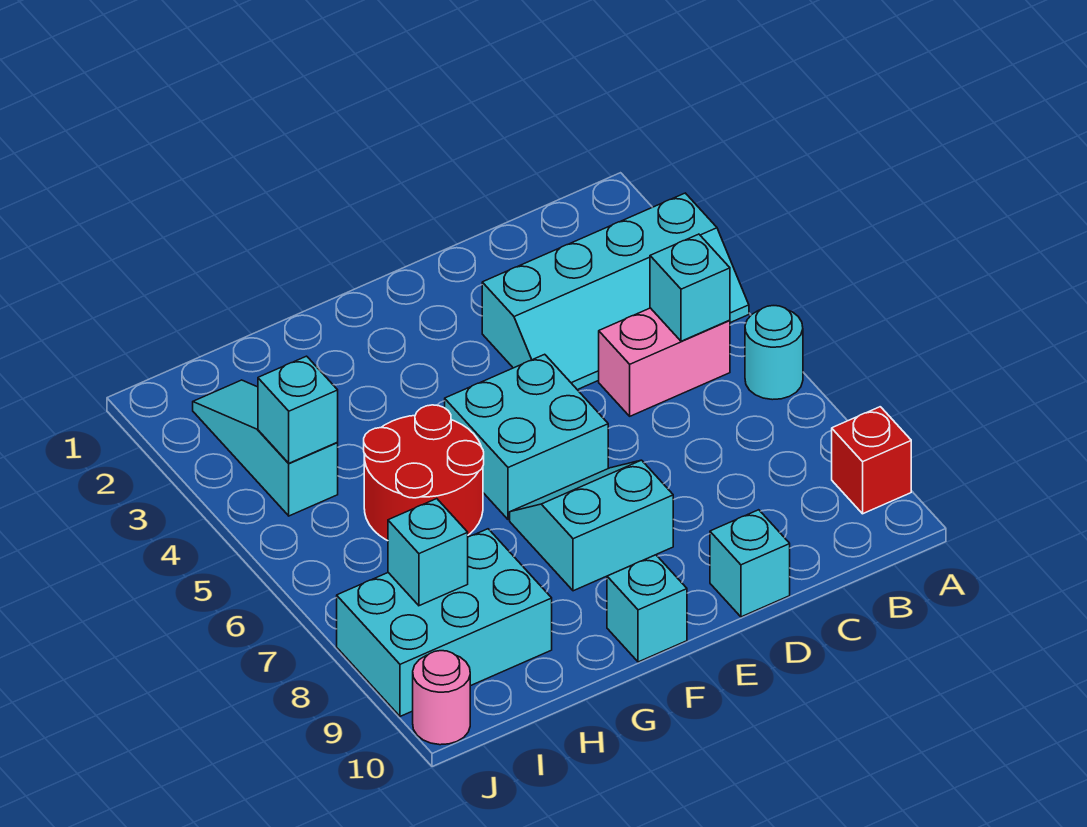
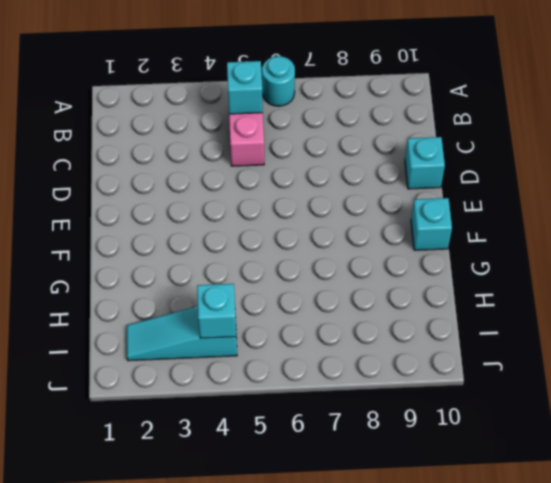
none -> cyan slope A3:D4 level 1 top 3
none -> red brick A9 level 1
none -> cyan brick E5:F6 level 1

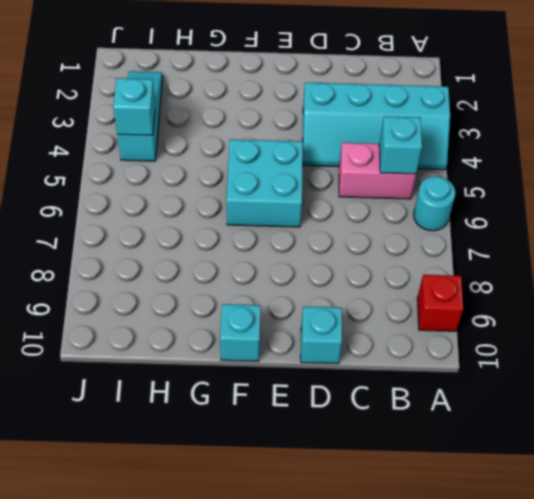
none -> cyan slope E7:F8 level 1 top 8
none -> red round brick G5:H6 level 1
none -> cyan brick H8:J9 level 1

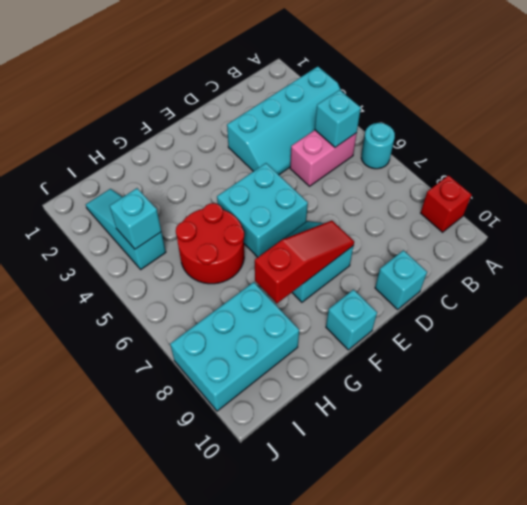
red slope E8:G8 level 2 top G -> none
none -> pink round brick J10 level 1
none -> cyan brick I8 level 2

